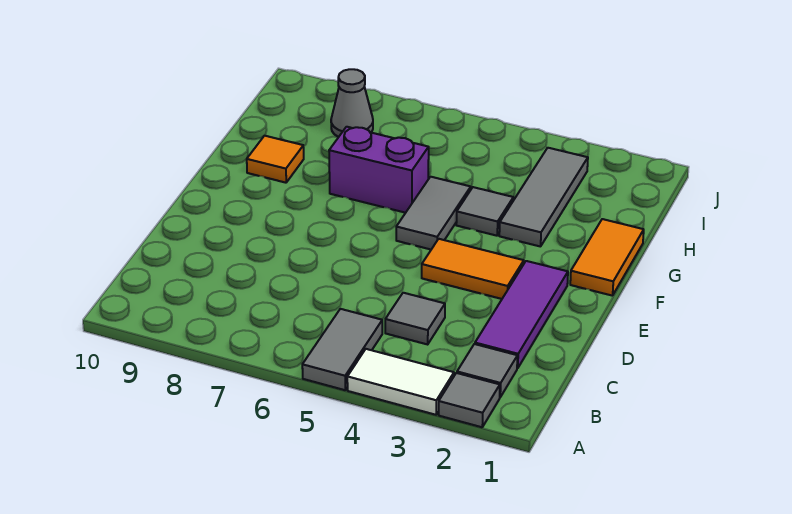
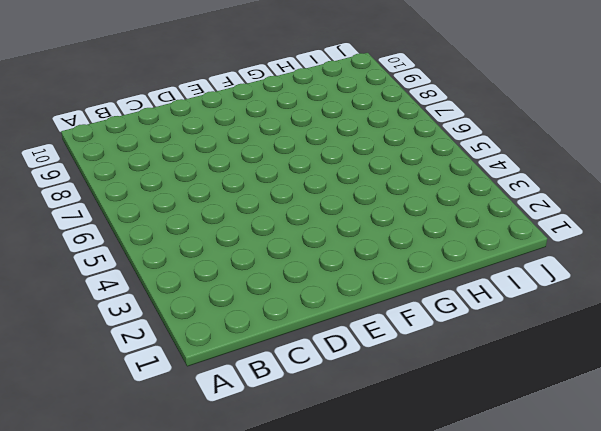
none -> grey tile A2 level 1
none -> white tile A3:A4 level 1
none -> grey tile A5:B5 level 1

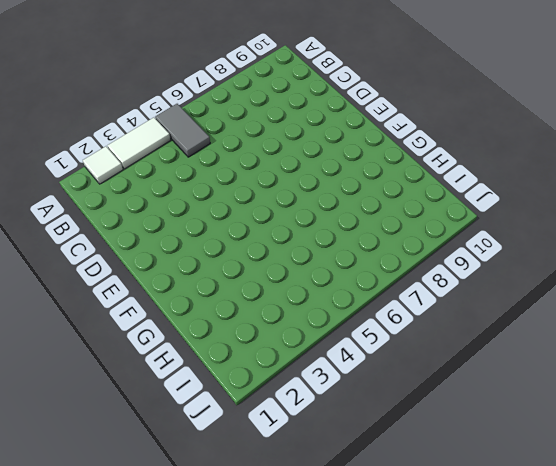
white tile A2 level 1 -> grey tile A2 level 1
none -> grey tile B2 level 1
none -> purple tile C2:E2 level 1
none -> grey tile C4 level 1

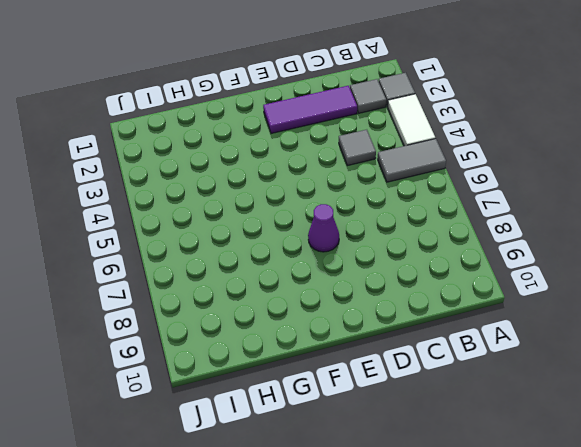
purple cone E7 level 1 -> none
none -> orange tile E3:E4 level 1
none -> orange tile F1:G1 level 1
none -> grey tile F5:G5 level 1

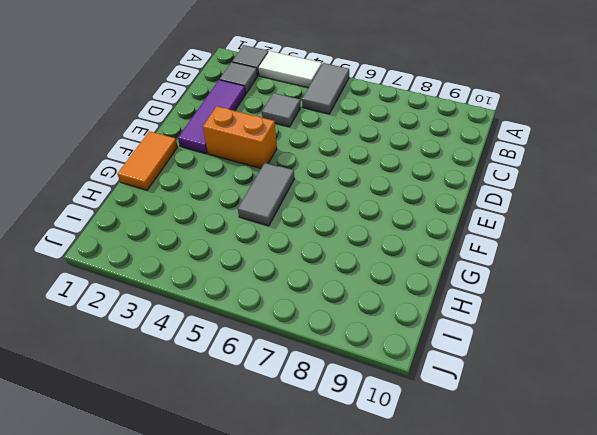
orange brick E3:E4 level 1 -> orange tile E3:E4 level 1
none -> grey tile G3:I3 level 1
none -> grey tile G4 level 1
none -> purple brick G6:G7 level 1

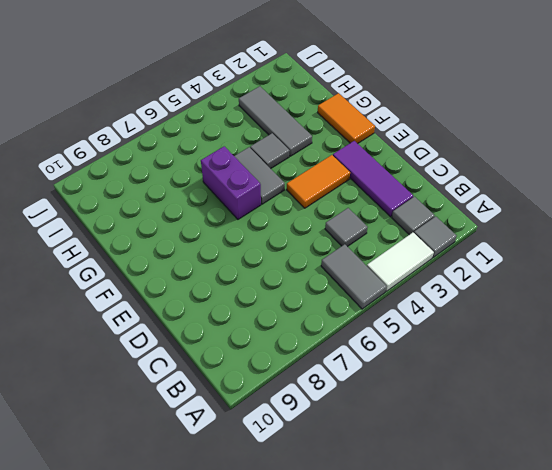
purple brick F6:G6 level 1 -> purple brick G6:G7 level 1
none -> orange tile G9 level 1
none -> grey cone I8 level 1

